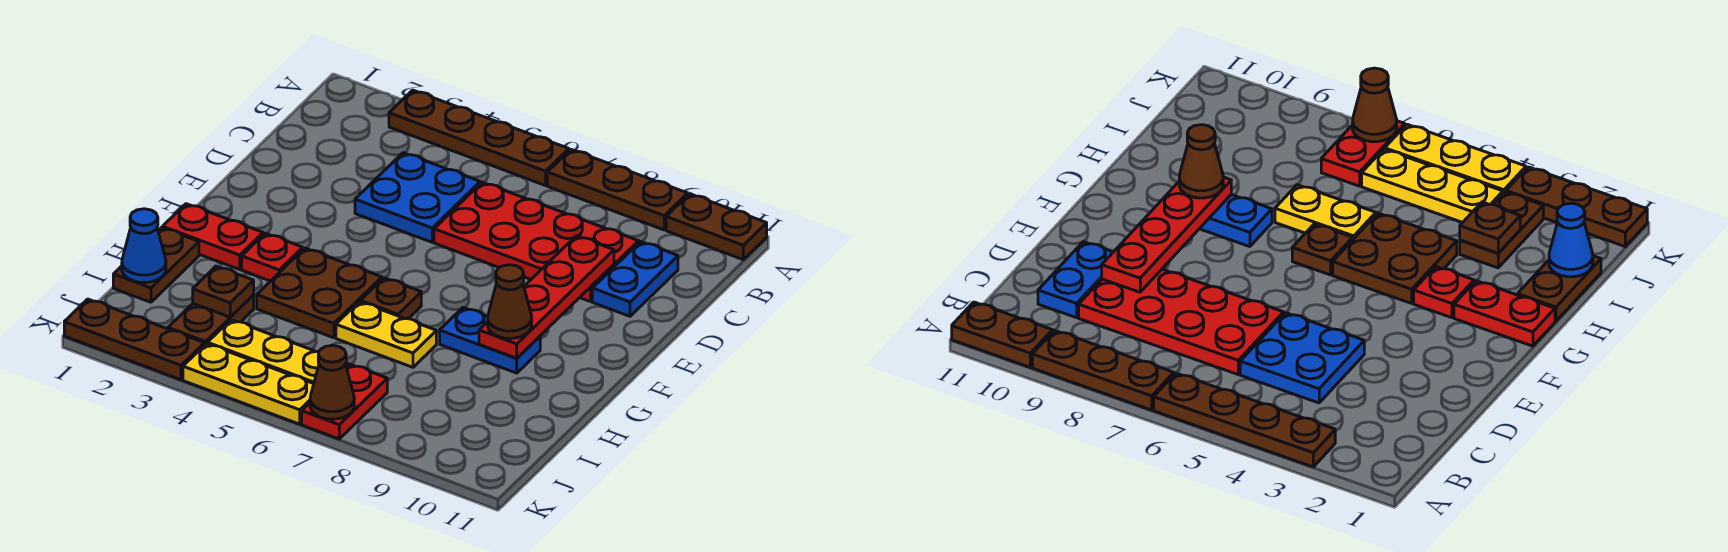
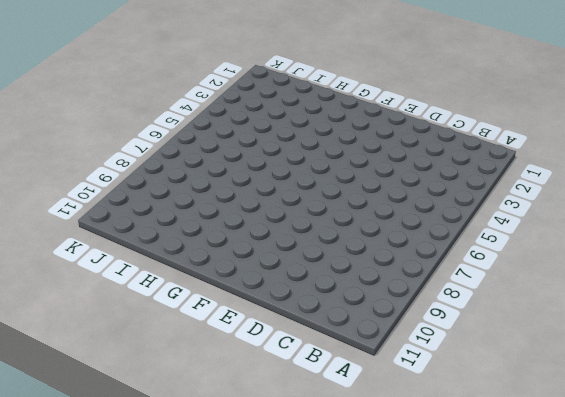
none -> brown plate A3:A6 level 1
none -> brown plate A7:A9 level 1
none -> brown plate A10:A11 level 1

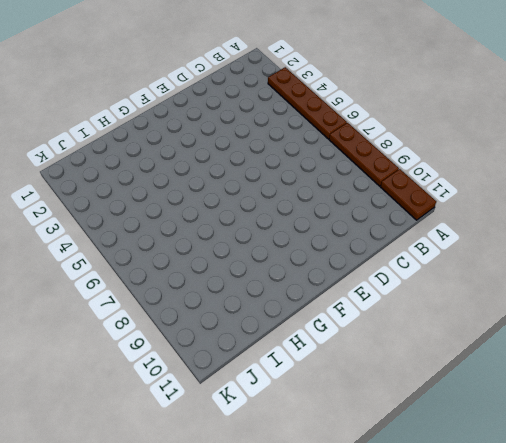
none -> blue plate C4:D5 level 1
none -> red plate C6:D9 level 1
none -> blue plate C10:D10 level 1

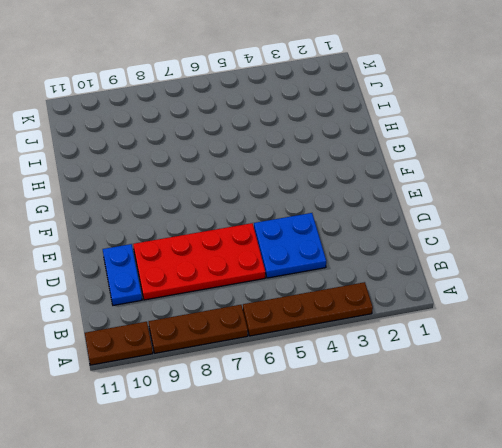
none -> red plate G1:G2 level 1
none -> red plate G3 level 1
none -> brown plate G4:H5 level 1

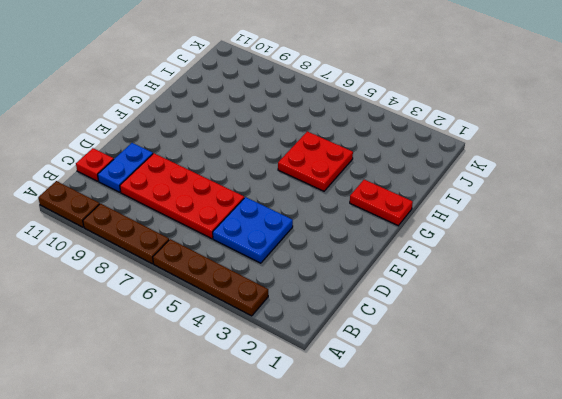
red plate C11 level 1 -> red plate G3 level 1
red plate G4:H5 level 1 -> brown plate G4:H5 level 1
none -> brown plate G6 level 1
none -> blue plate G8:G9 level 1
none -> brown plate H1:I1 level 1

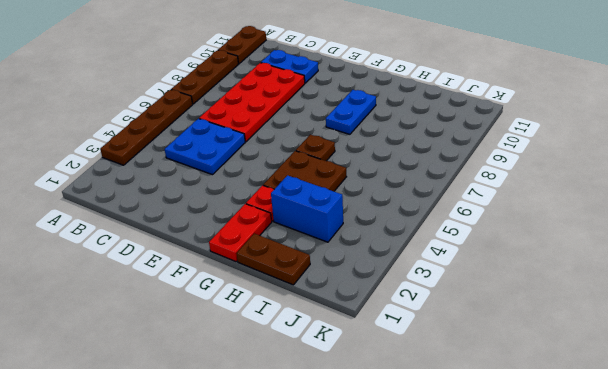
blue brick H3:I3 level 1 -> brown plate I3:J3 level 1
none -> yellow plate H6:H7 level 1
none -> yellow plate J4:J6 level 1
none -> red plate J7:K7 level 1

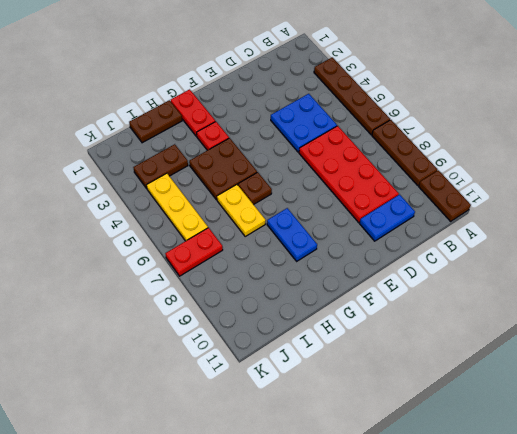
none -> brown plate K1:K3 level 1
none -> yellow plate K4:K6 level 1
none -> red plate D9:G9 level 2

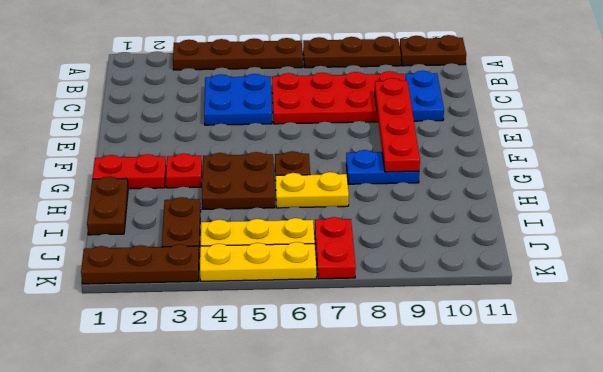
none -> blue cone I1 level 2
none -> brown plate I3 level 2
none -> brown cone K7 level 2

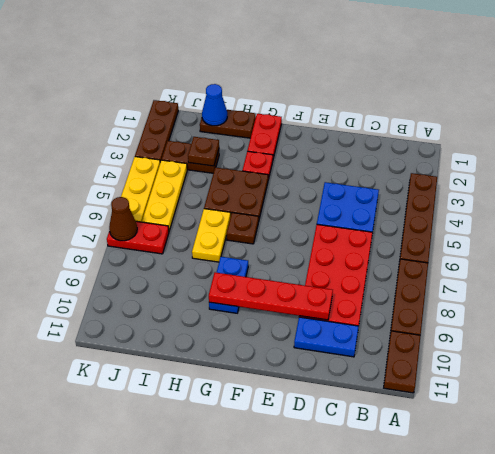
none -> brown cone G9 level 3

